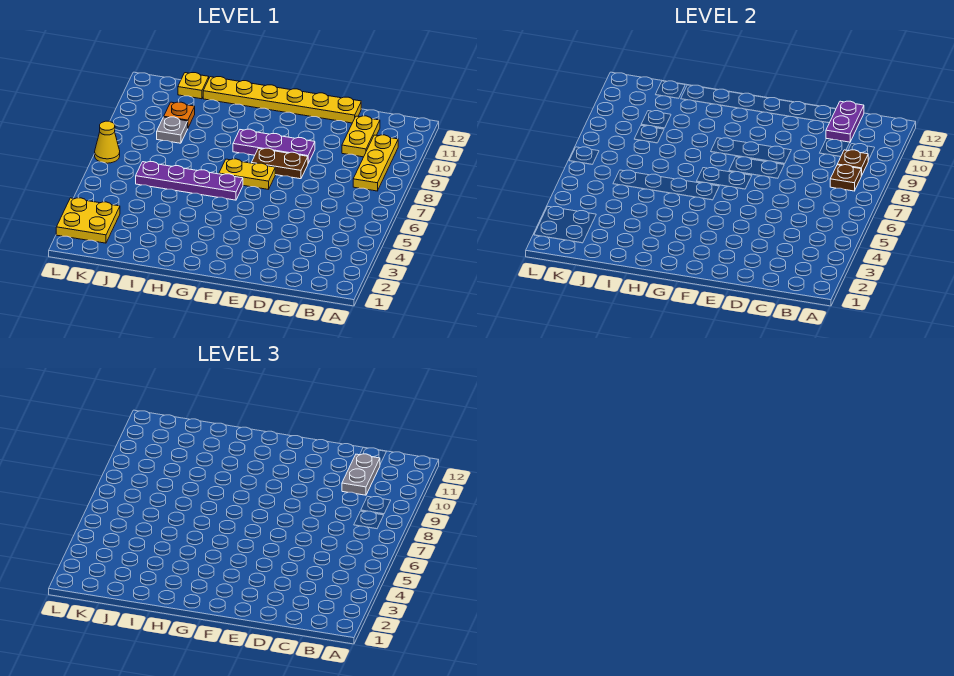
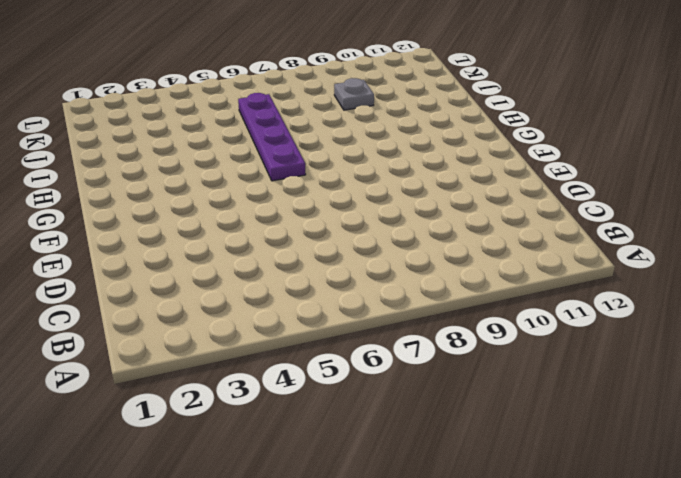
none -> yellow plate B8:B10 level 1
none -> yellow plate C10:C11 level 1
none -> yellow plate D12:I12 level 1

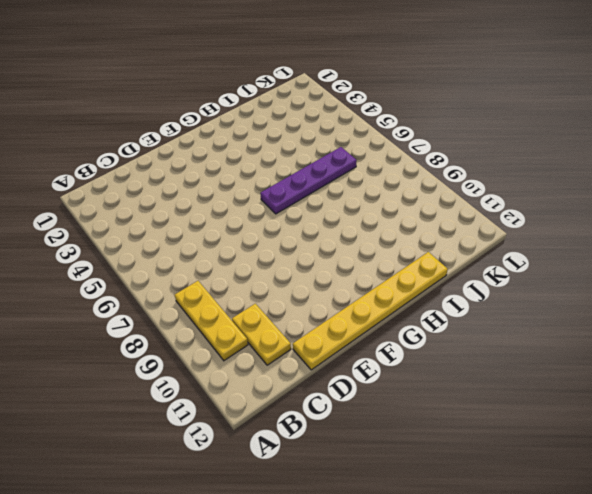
none -> brown plate E8:F8 level 1
none -> purple plate E9:G9 level 1
none -> yellow plate F7:G7 level 1

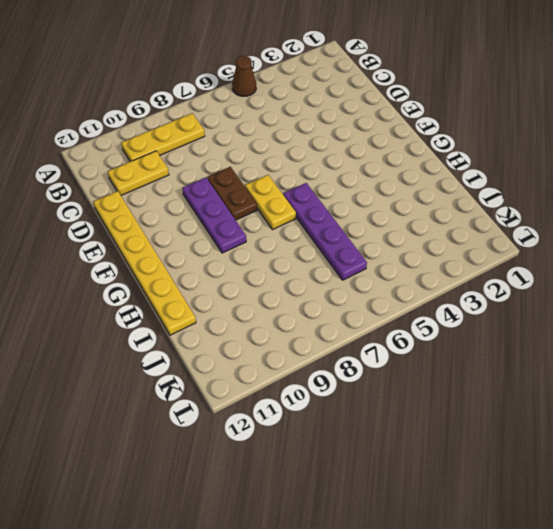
brown cone A5 level 1 -> none
none -> grey plate J9 level 1
none -> orange plate J10 level 1
none -> yellow plate J12 level 1

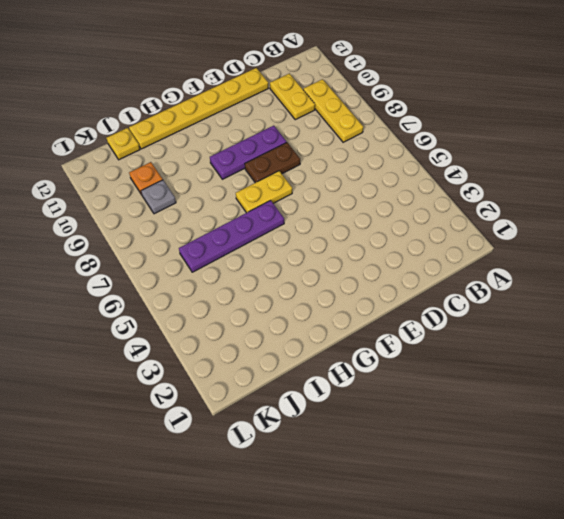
none -> yellow plate K2:L3 level 1
none -> yellow cone L7 level 1
none -> brown plate B8 level 2

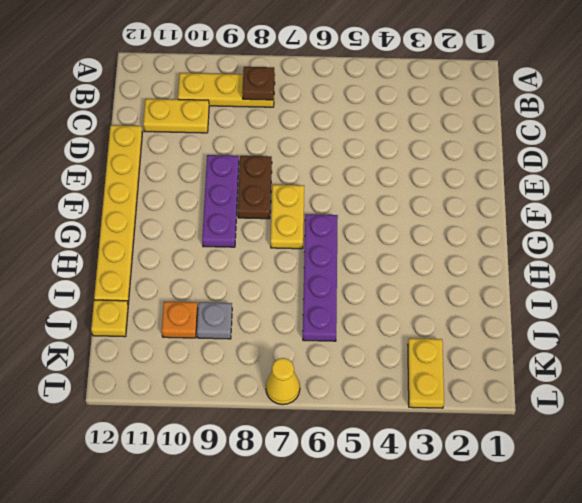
yellow plate K3:L3 level 1 -> yellow plate K2:L3 level 1
none -> brown plate B9 level 2
none -> purple plate C11:C12 level 2
none -> grey plate C10:C11 level 3

